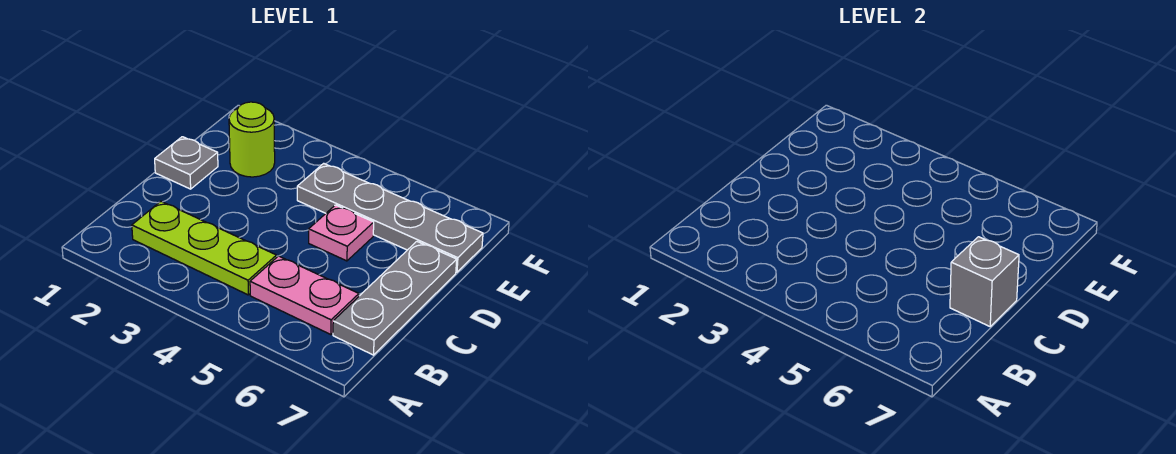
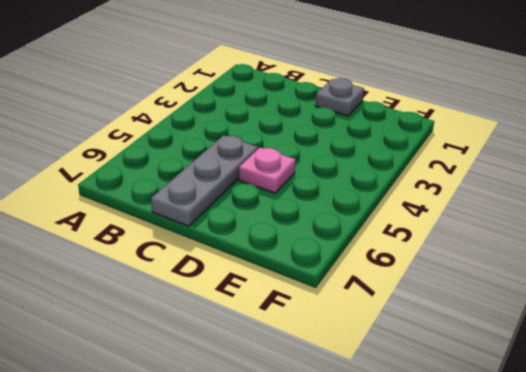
grey plate C5:C7 level 1 -> grey plate B7:D7 level 1
none -> lime plate B2:B4 level 1
none -> pink plate B5:B6 level 1

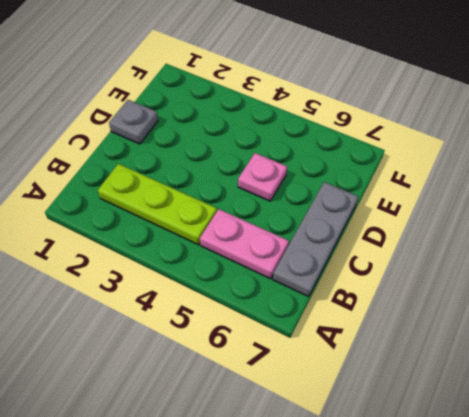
none -> lime round brick E2 level 1
none -> grey plate E4:E7 level 1

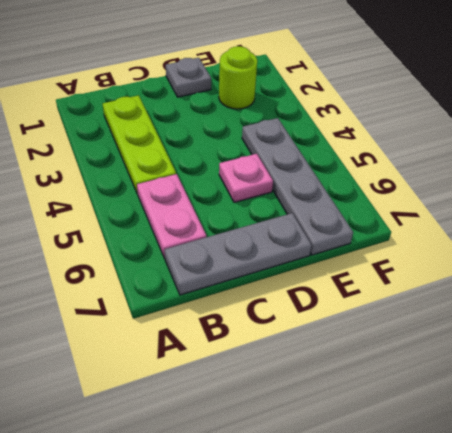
none -> grey brick C7 level 2

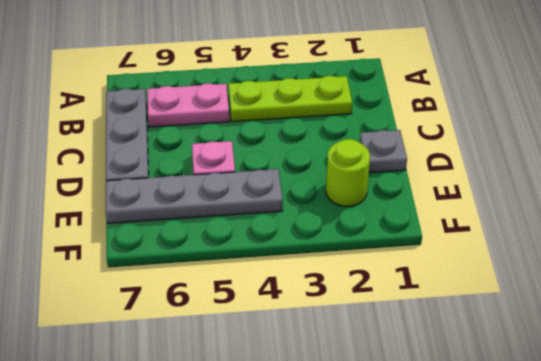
none -> grey brick C7 level 2

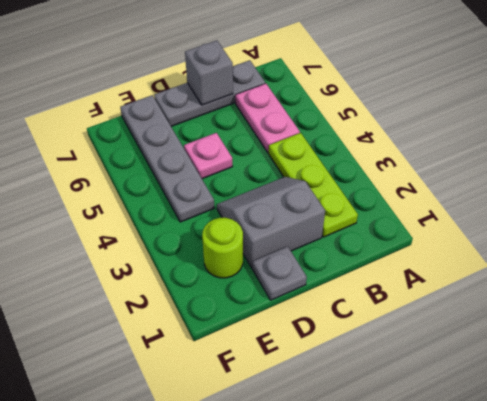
grey slope C2:D3 level 1 top 2 -> none

